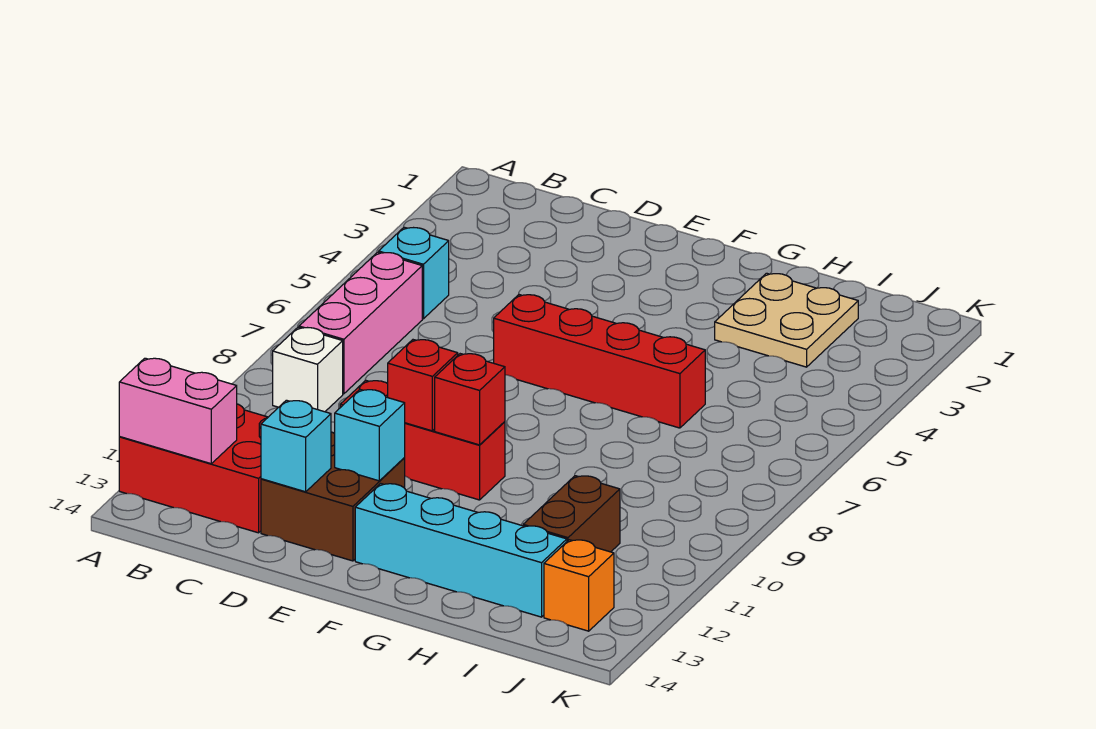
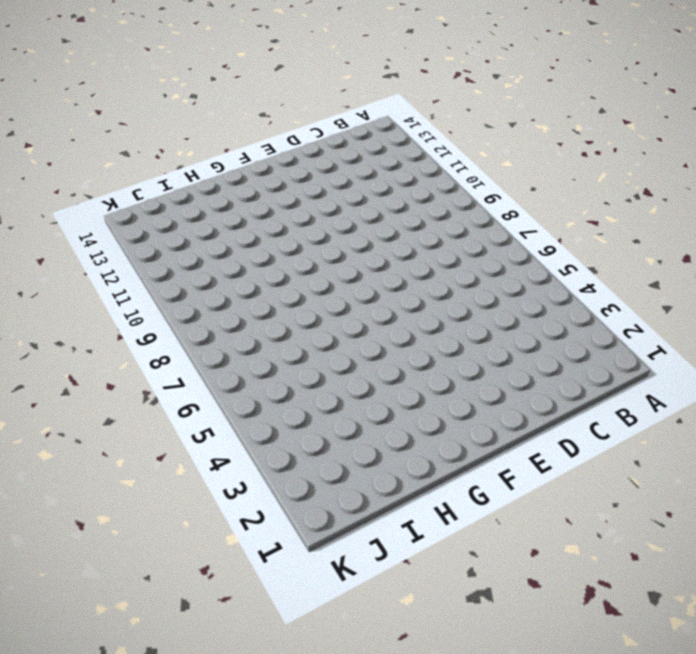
none -> red brick A12:C13 level 1
none -> cyan brick B5 level 1
none -> pink brick B6:B8 level 1

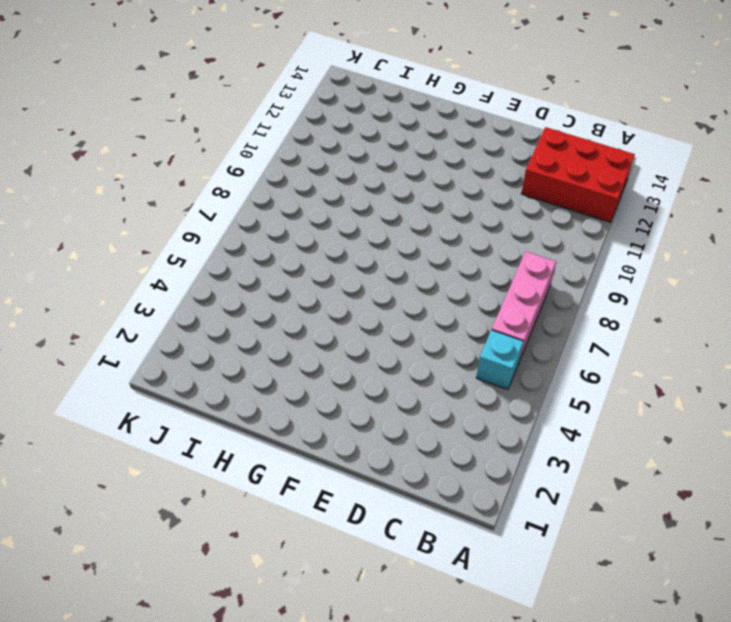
none -> white brick B9 level 1
none -> red brick D10:F10 level 1
none -> brown brick D12:E13 level 1

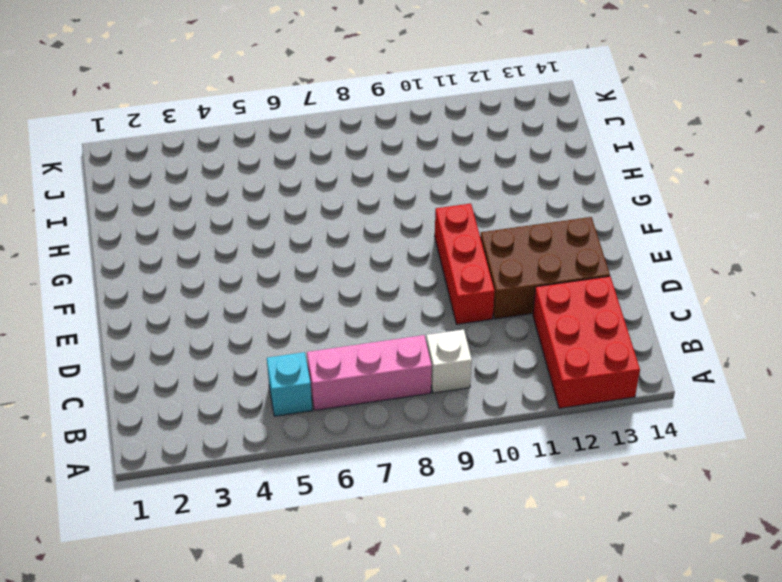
brown brick D11:E13 level 1 -> brown brick D12:E13 level 1
none -> red brick E6:H6 level 1
none -> cyan brick F13:I13 level 1
none -> tan plate H2:I3 level 1

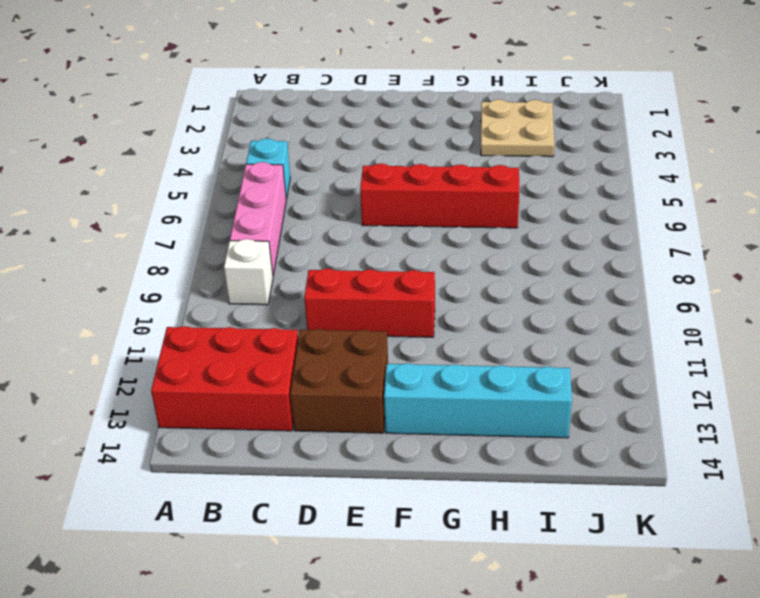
none -> brown brick I11:I12 level 1
none -> orange brick J13 level 1
none -> pink brick A13:B13 level 2

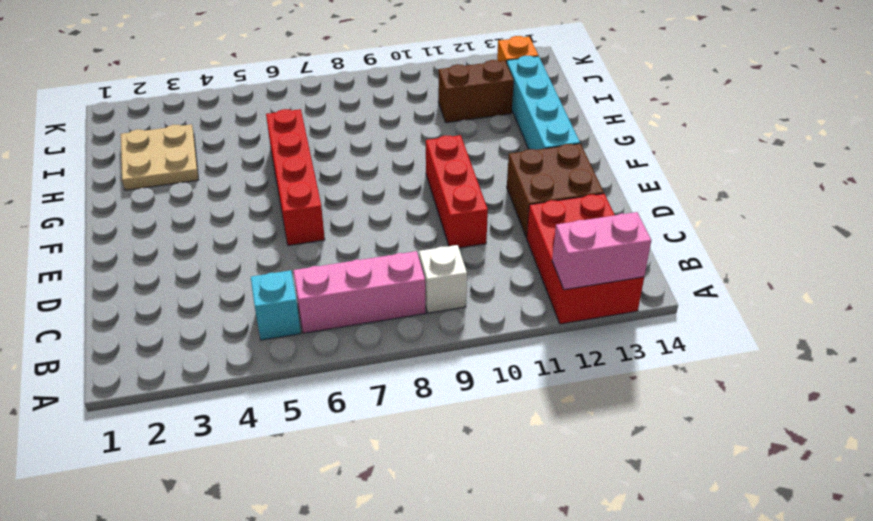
pink brick A12:A13 level 2 -> pink brick A13:B13 level 2
none -> cyan brick D13 level 2
none -> red brick E10 level 2
none -> cyan brick E12 level 2

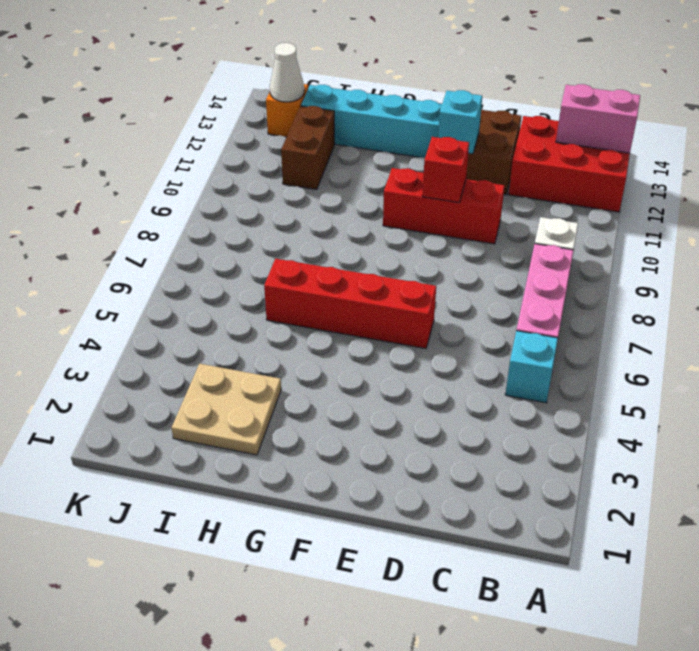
white cone J13 level 2 -> none
none -> cyan brick D13 level 2
none -> red brick F10 level 2

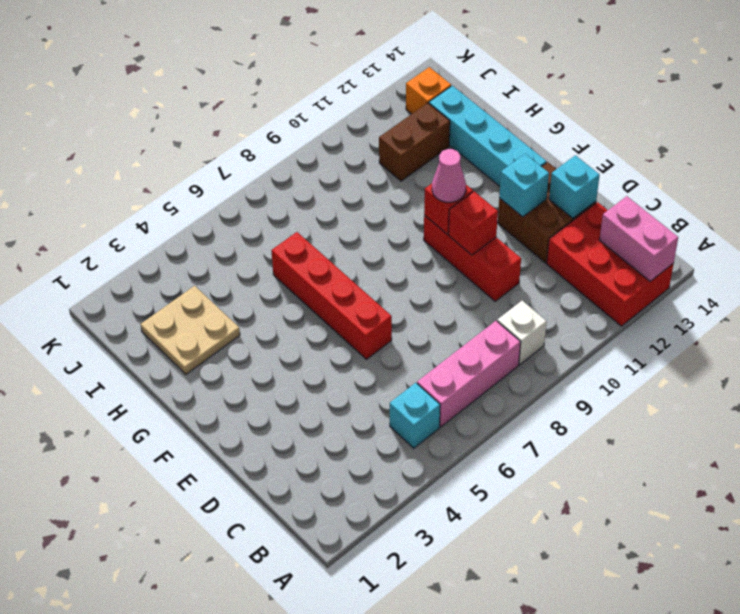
pink cone F10 level 3 -> none

